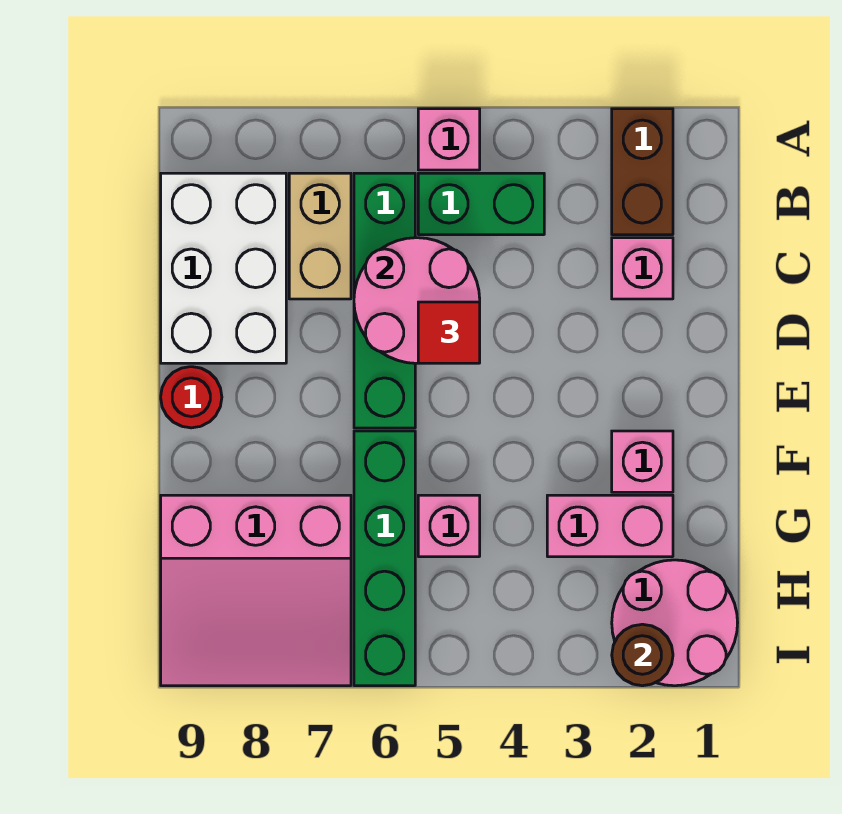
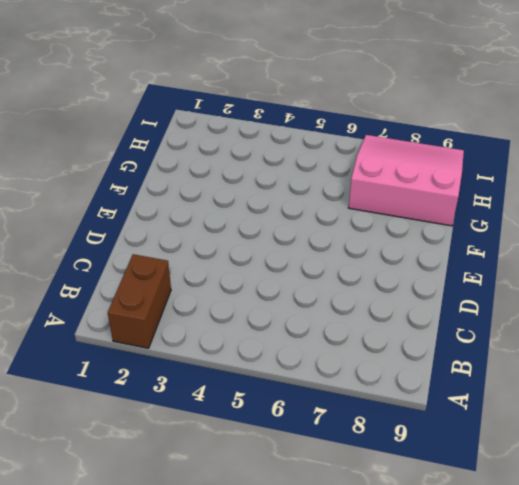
none -> pink brick A5 level 1
none -> green brick B4:B5 level 1
none -> green brick B6:E6 level 1

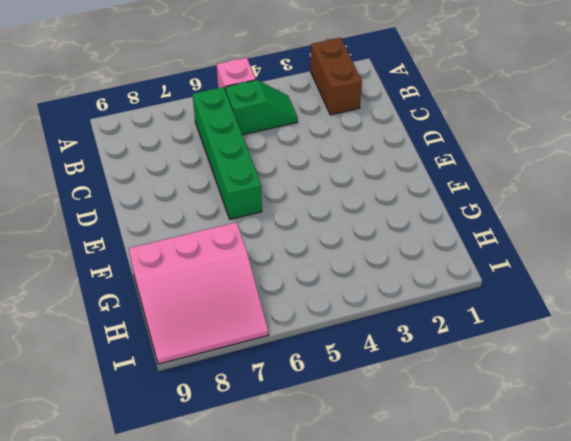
green slope B4:B5 level 1 top 5 -> green brick B4:B5 level 1
none -> tan brick B7:C7 level 1
none -> white brick B8:D9 level 1
none -> pink brick C2 level 1

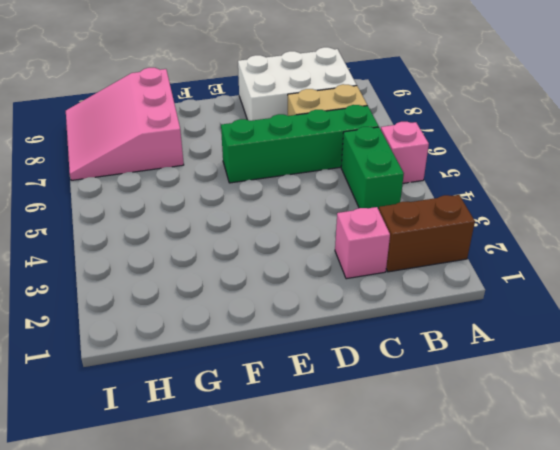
none -> red round brick E9 level 1
none -> pink brick F2 level 1
none -> green brick F6:I6 level 1

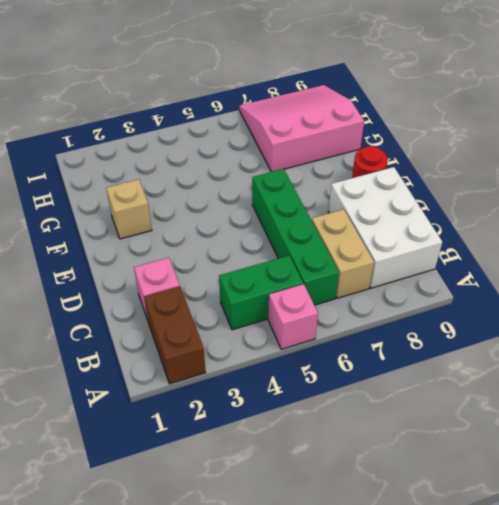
tan brick F2 level 1 -> pink brick F2 level 1
none -> green brick F6:I6 level 1
none -> pink brick G2:G3 level 1
none -> pink brick G5 level 1

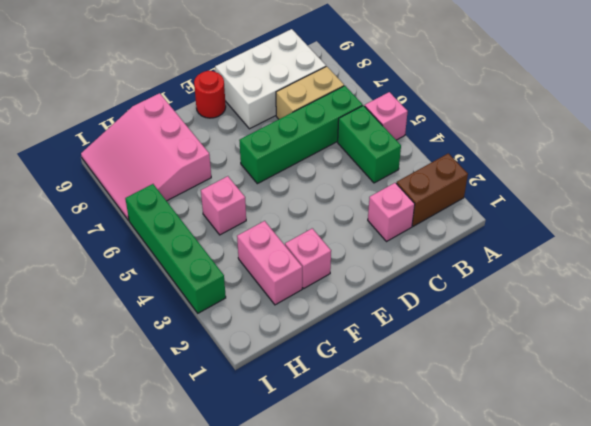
green brick I3:I6 level 1 -> green brick F6:I6 level 1
none -> pink round brick H1:I2 level 1
none -> pink round brick C5:D6 level 2
none -> brown round brick I2 level 2

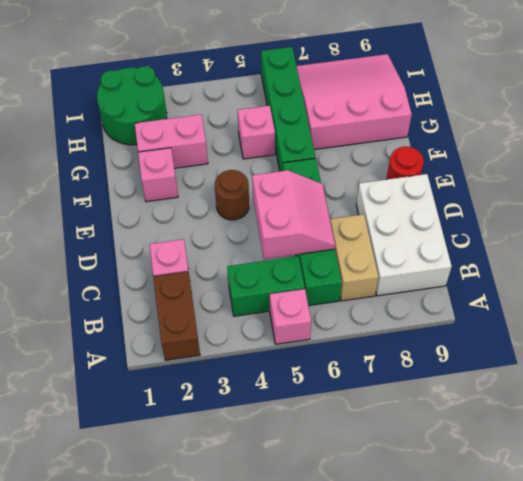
pink slope C5:D6 level 2 top 5 -> pink round brick C5:D6 level 2
brown round brick E4 level 1 -> brown round brick I2 level 2
green round brick H1:I2 level 1 -> pink round brick H1:I2 level 1
none -> red tile D5 level 3

